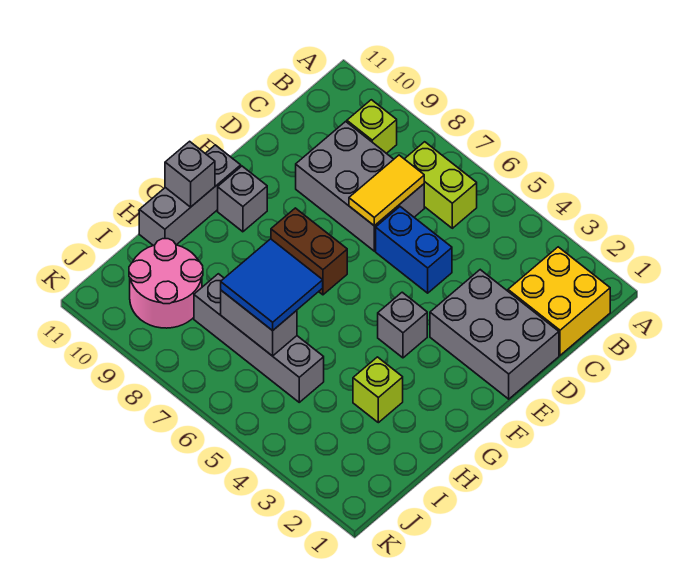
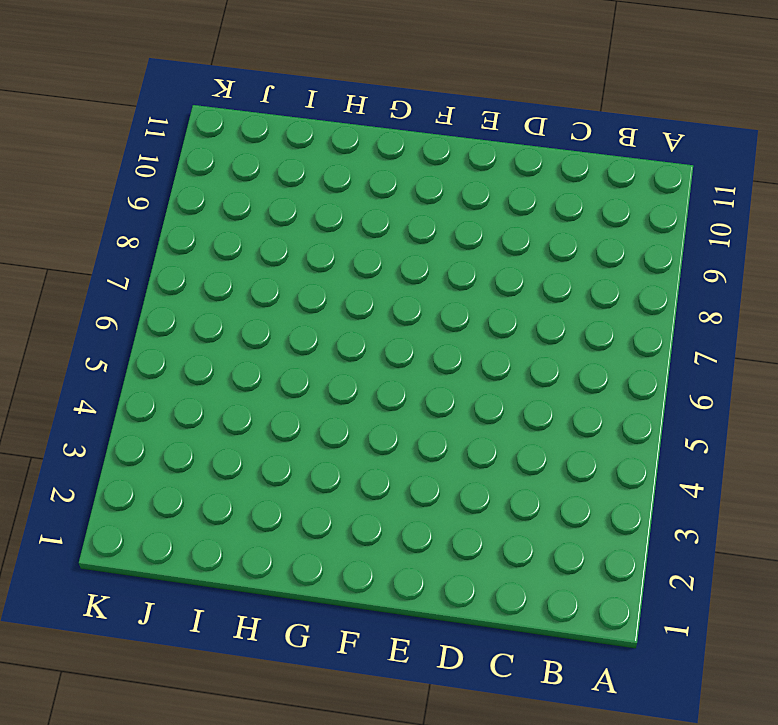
none -> yellow brick B1:C2 level 1
none -> lime brick B6:B7 level 1
none -> lime brick B9 level 1

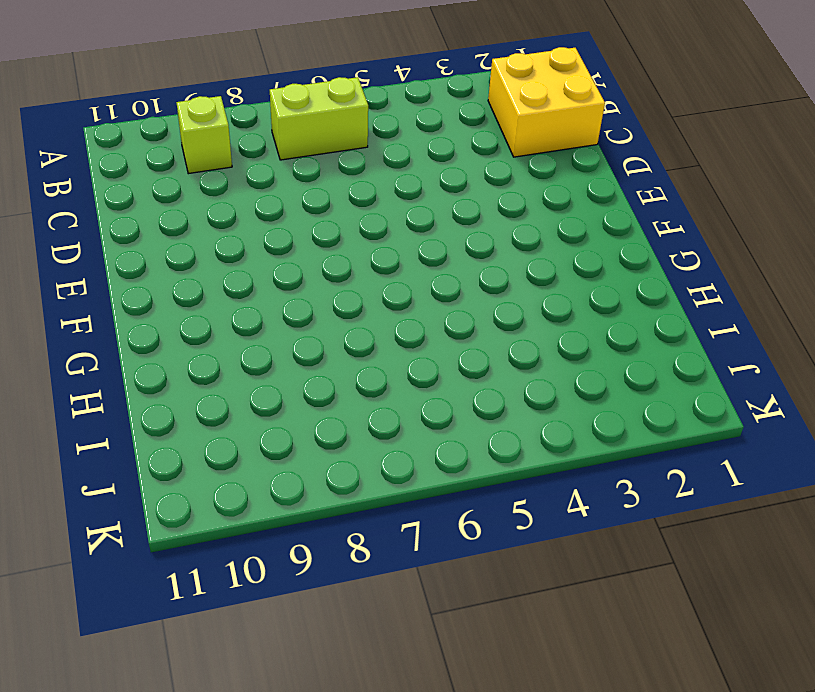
none -> grey brick C7:D9 level 1
none -> grey brick D1:E3 level 1
none -> blue brick D5:D6 level 1

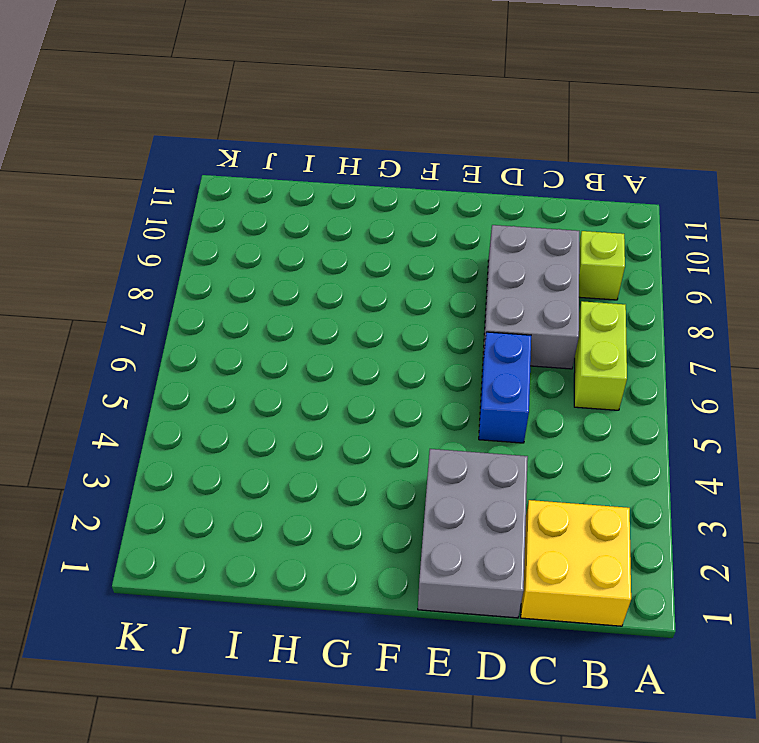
none -> grey brick F4 level 1
none -> brown brick F7:F8 level 1
none -> grey brick F10 level 1

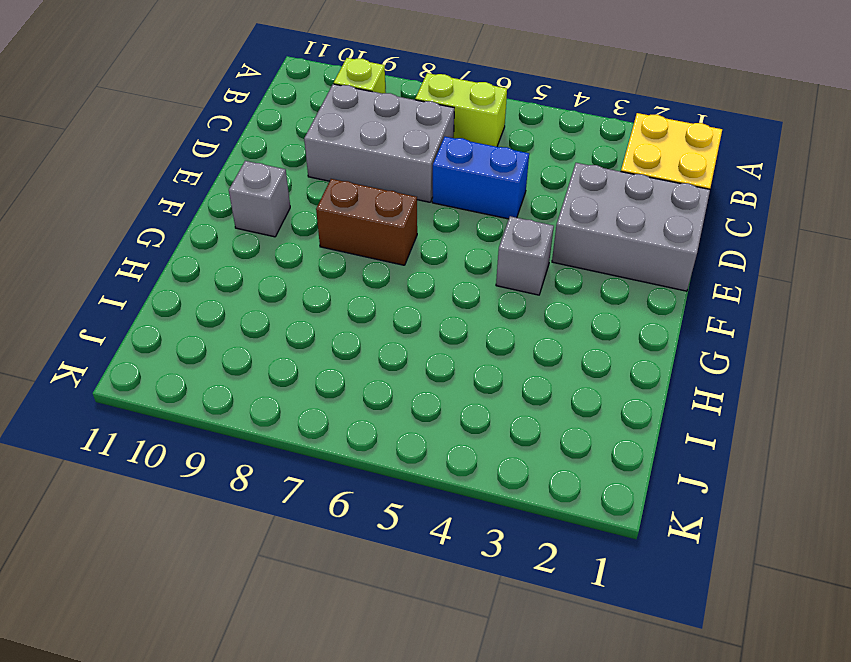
none -> grey brick F11:H11 level 1
none -> lime brick H3 level 1
none -> grey brick I5:I8 level 1

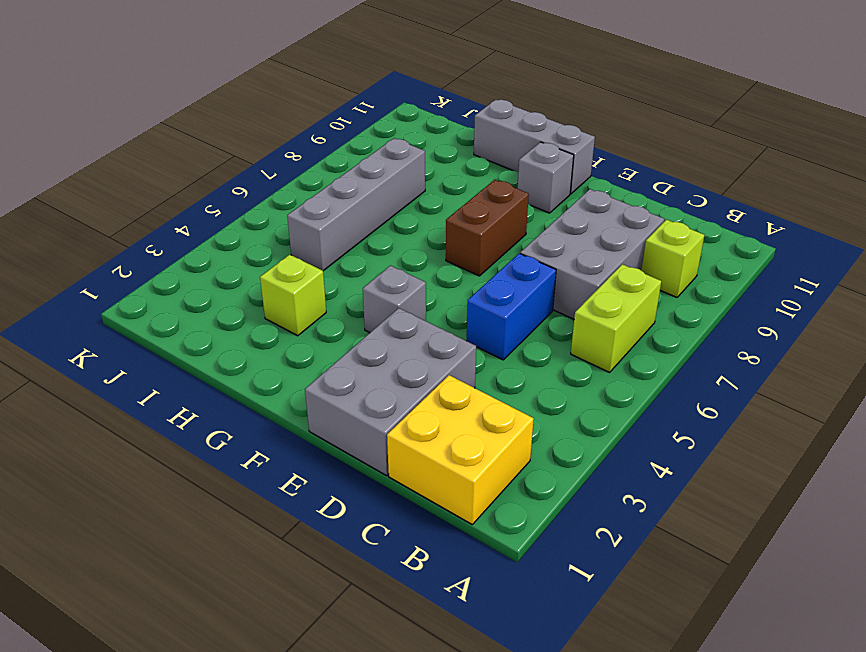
none -> pink round brick I9:J10 level 1
none -> yellow tile C7:D7 level 2
none -> grey brick G11 level 2

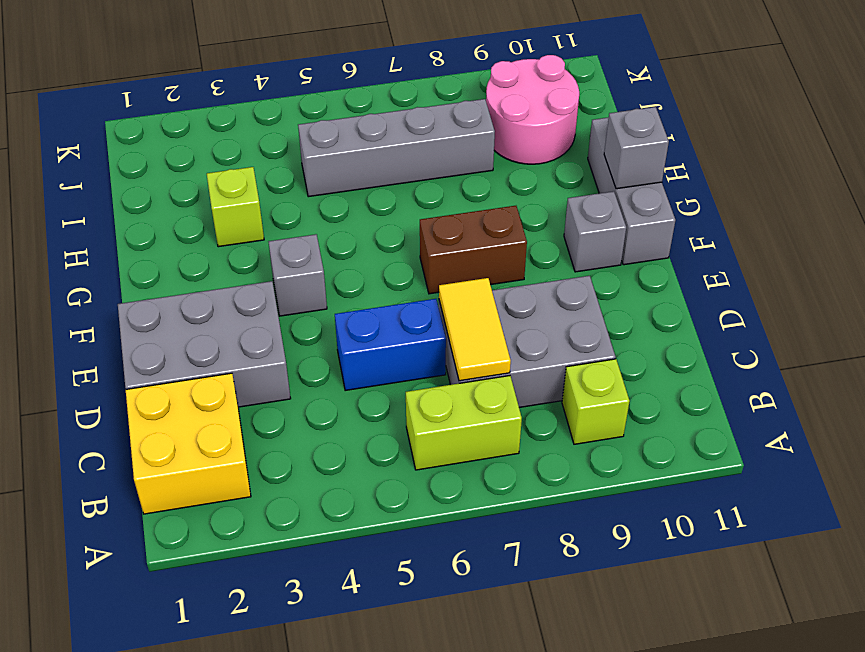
none -> grey brick I6:I7 level 2
none -> blue tile H6:I7 level 3

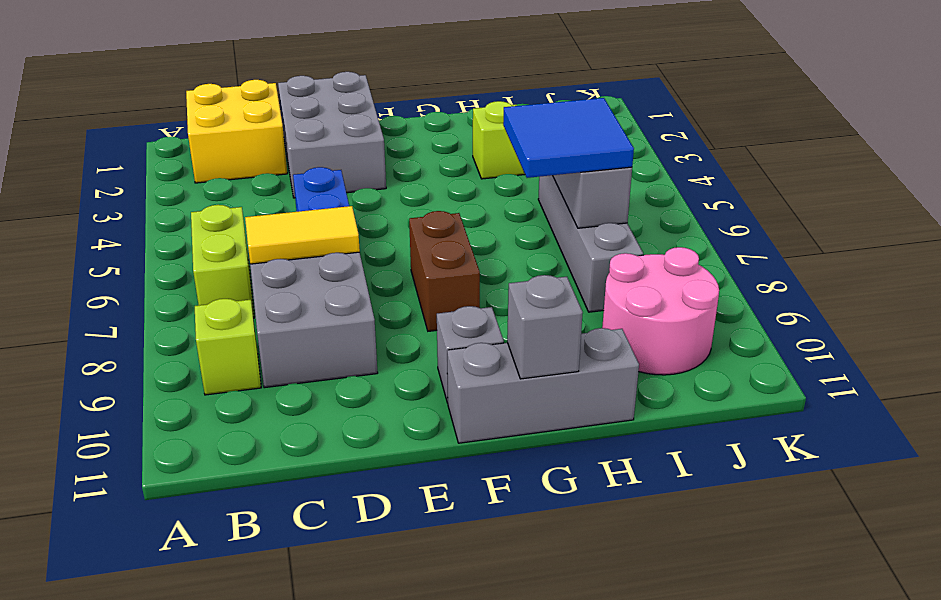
none -> grey brick F4 level 1

